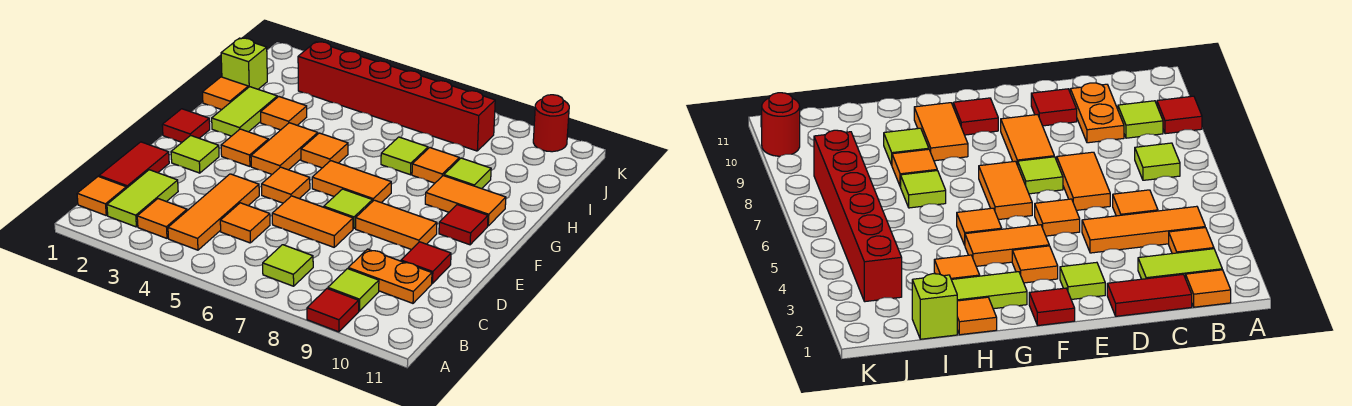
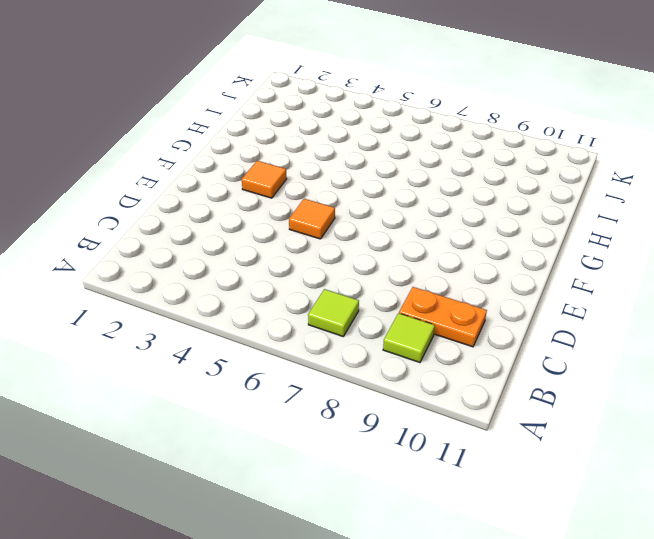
none -> red tile A9 level 1
none -> orange tile B1 level 1
none -> lime tile B2:C2 level 1
none -> orange tile B3 level 1

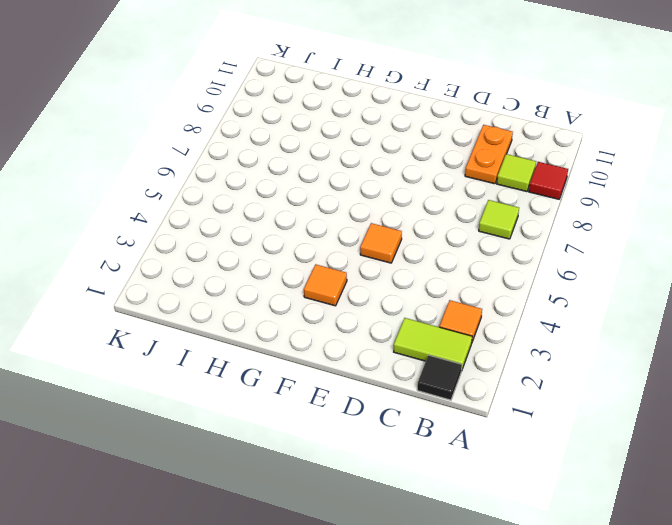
black tile B1 level 1 -> orange tile B1 level 1
none -> orange tile B4:D4 level 1
none -> red tile C1:D1 level 1
none -> orange tile C5 level 1
none -> orange tile D6:D7 level 1

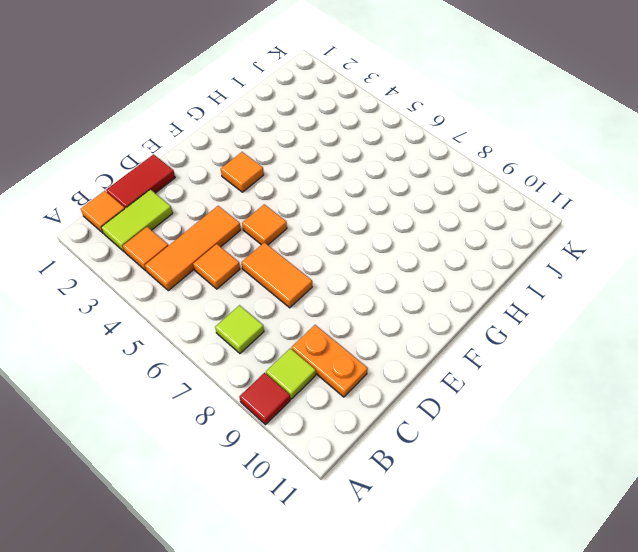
none -> red tile D10 level 1
none -> lime tile E2 level 1
none -> lime tile E7 level 1
none -> orange tile E8:E9 level 1

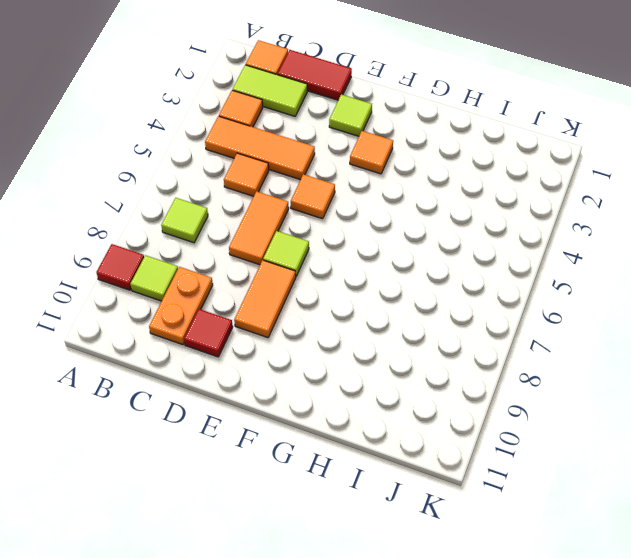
none -> red tile F1 level 1
none -> orange tile F4:G4 level 1
none -> orange tile F6:F7 level 1
none -> red tile F10 level 1

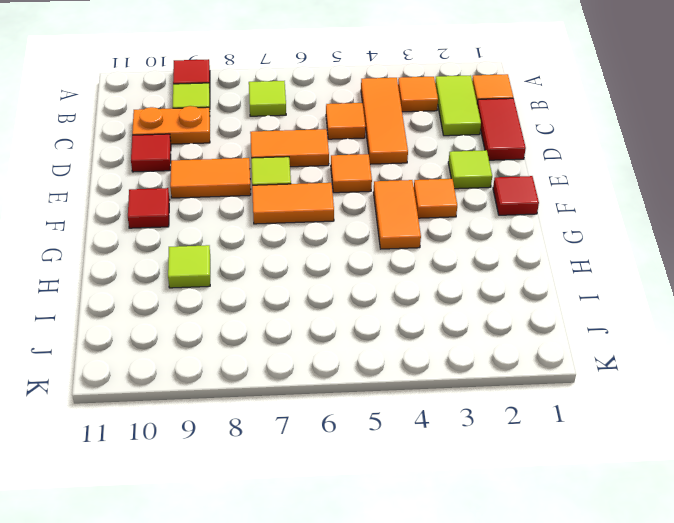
none -> lime tile G2:H2 level 1
none -> orange tile G5 level 1
none -> orange tile G9:G10 level 1
none -> orange tile H1 level 1

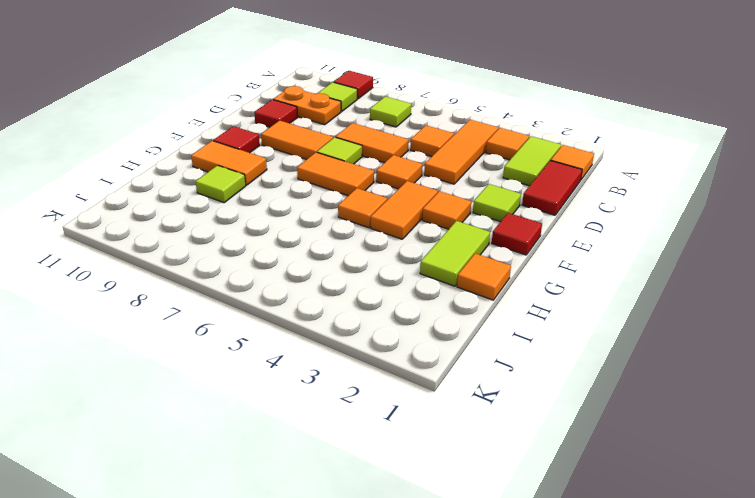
none -> orange tile H3 level 1
none -> lime tile H7 level 1
none -> orange tile H8 level 1
none -> lime brick I1 level 1

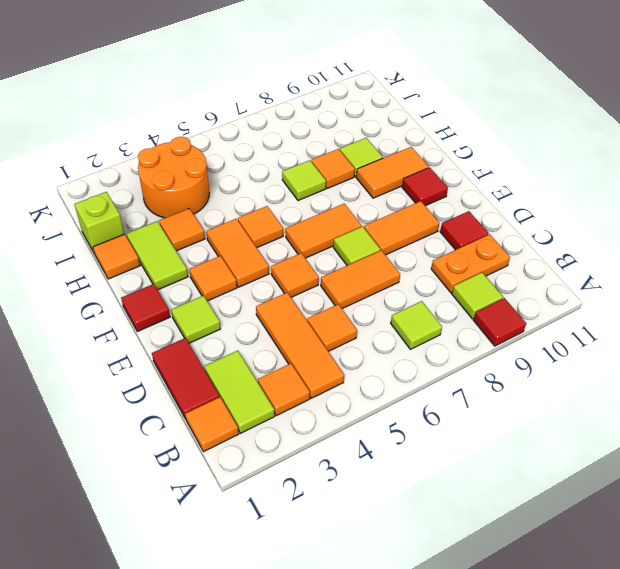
orange round brick I3:J4 level 1 -> red brick J3:J8 level 1
none -> red round brick K10 level 1

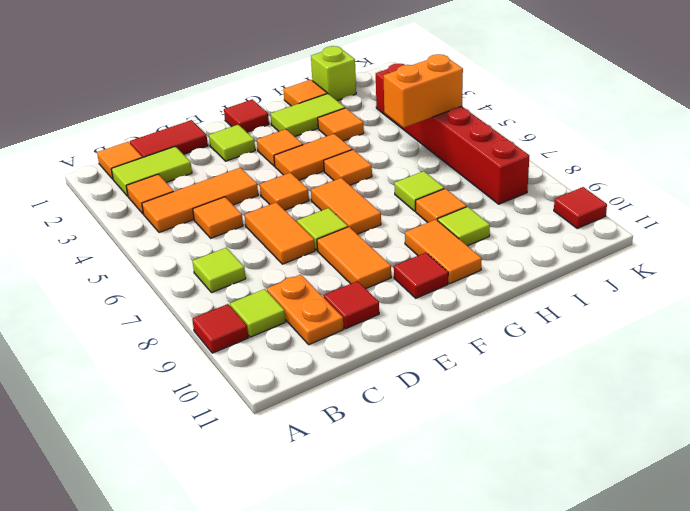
orange brick I5:J5 level 2 -> none
red tile K10 level 1 -> red round brick K10 level 1

